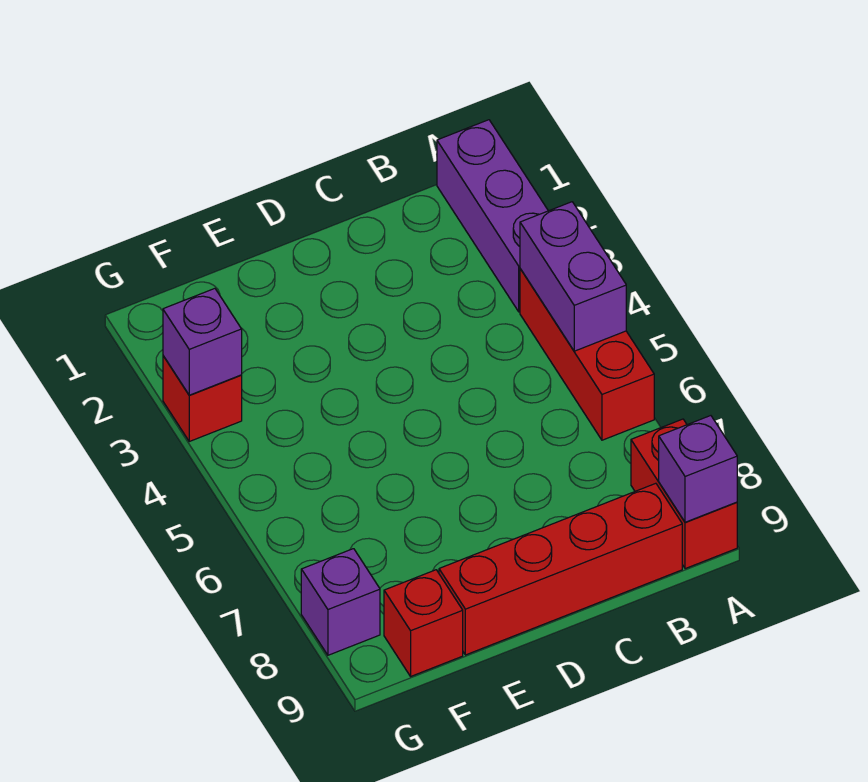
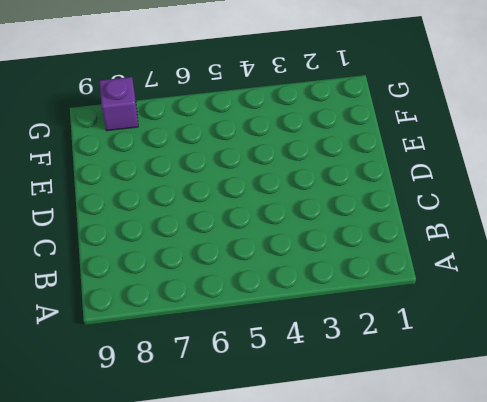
none -> purple brick A1:A3 level 1
none -> red brick A4:A6 level 1

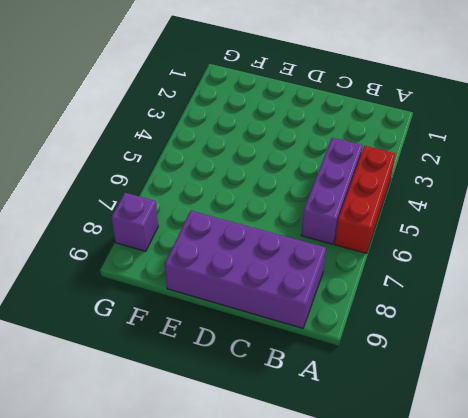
purple brick B4:B6 level 1 -> purple brick A1:A3 level 1
purple brick B8:E9 level 1 -> red brick B9:E9 level 1
none -> red brick A8:A9 level 1
none -> red brick F9 level 1

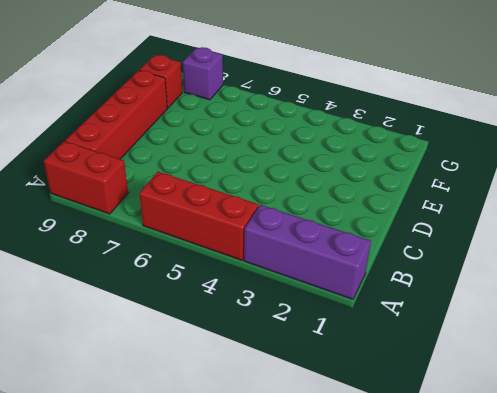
none -> red brick G3 level 1
none -> purple brick A4:A5 level 2

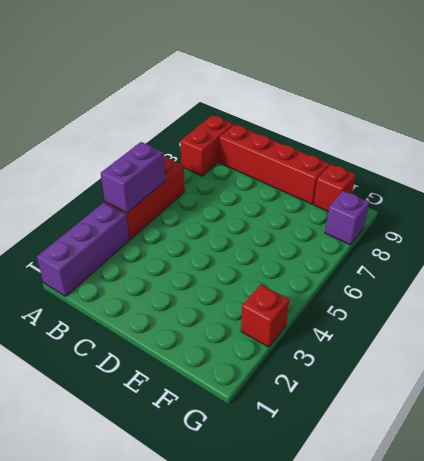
none -> purple brick A9 level 2
none -> purple brick G3 level 2

